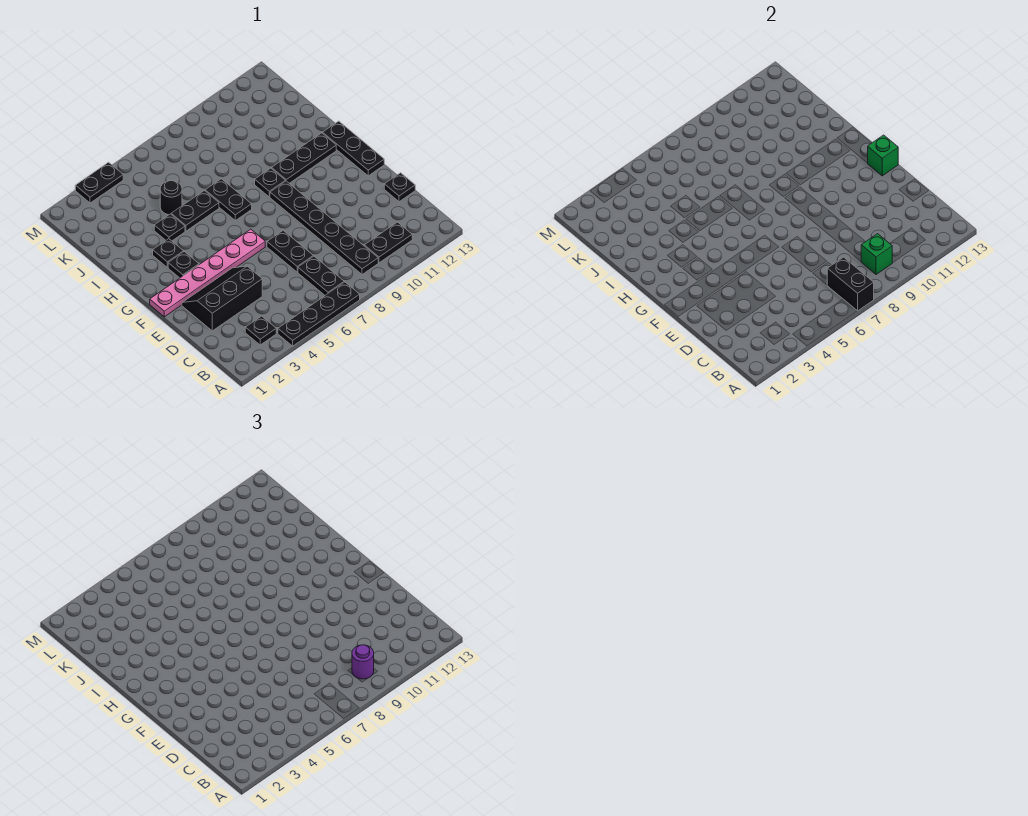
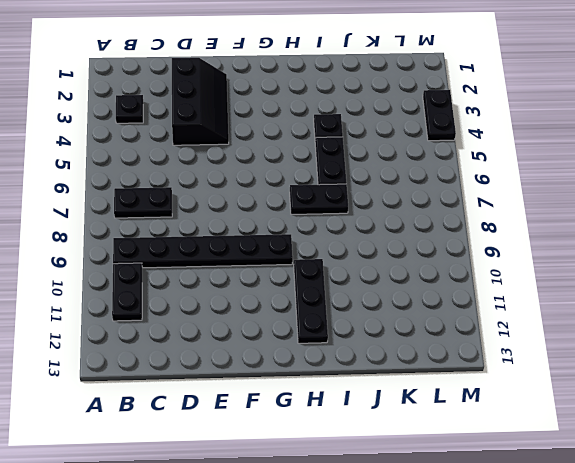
none -> black plate A4:A7 level 1
none -> black plate D7:E7 level 1
none -> black plate D13 level 1

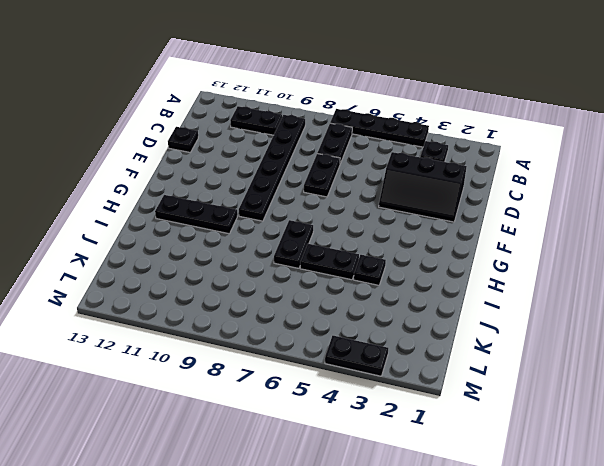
none -> pink plate F1:F6 level 1
none -> black plate F13:H13 level 1
none -> black plate G3 level 1

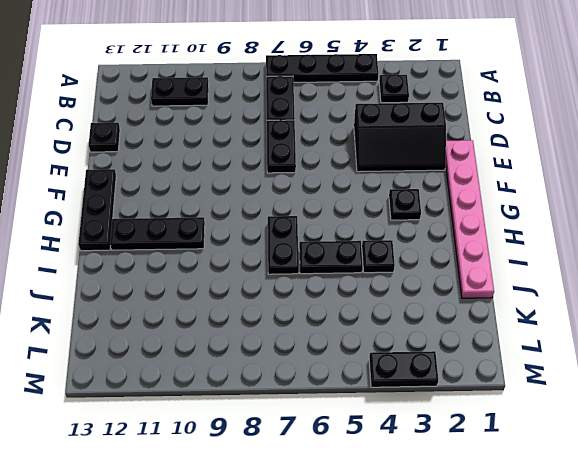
pink plate E1:J1 level 1 -> pink plate F1:F6 level 1
none -> black plate B9:G9 level 1
none -> black plate H3 level 1
none -> black plate H9 level 1

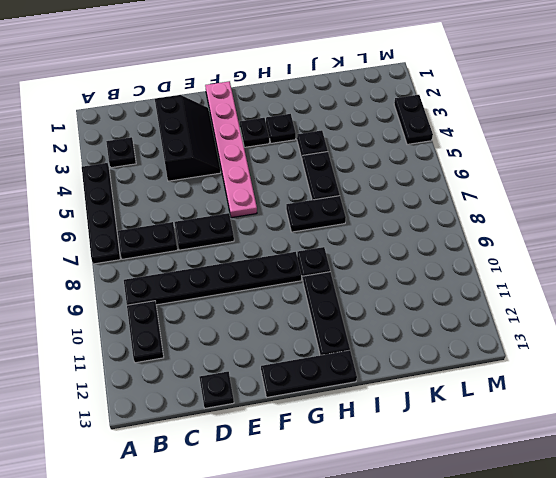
none -> black round brick J5 level 1
none -> black brick A7:B7 level 2
none -> green brick B9 level 2

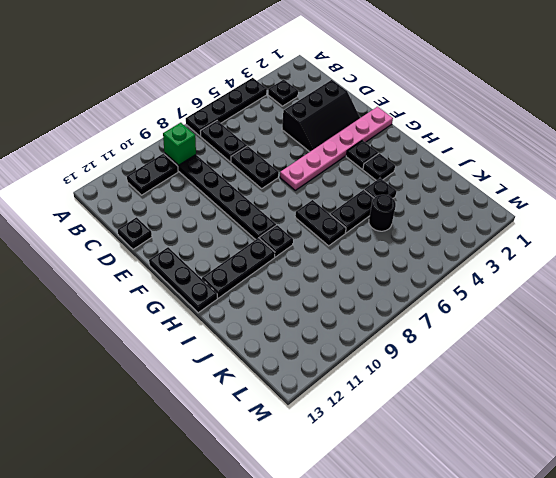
none -> black plate M3:M4 level 1
none -> black brick A7:B7 level 2
none -> green brick F13 level 2

